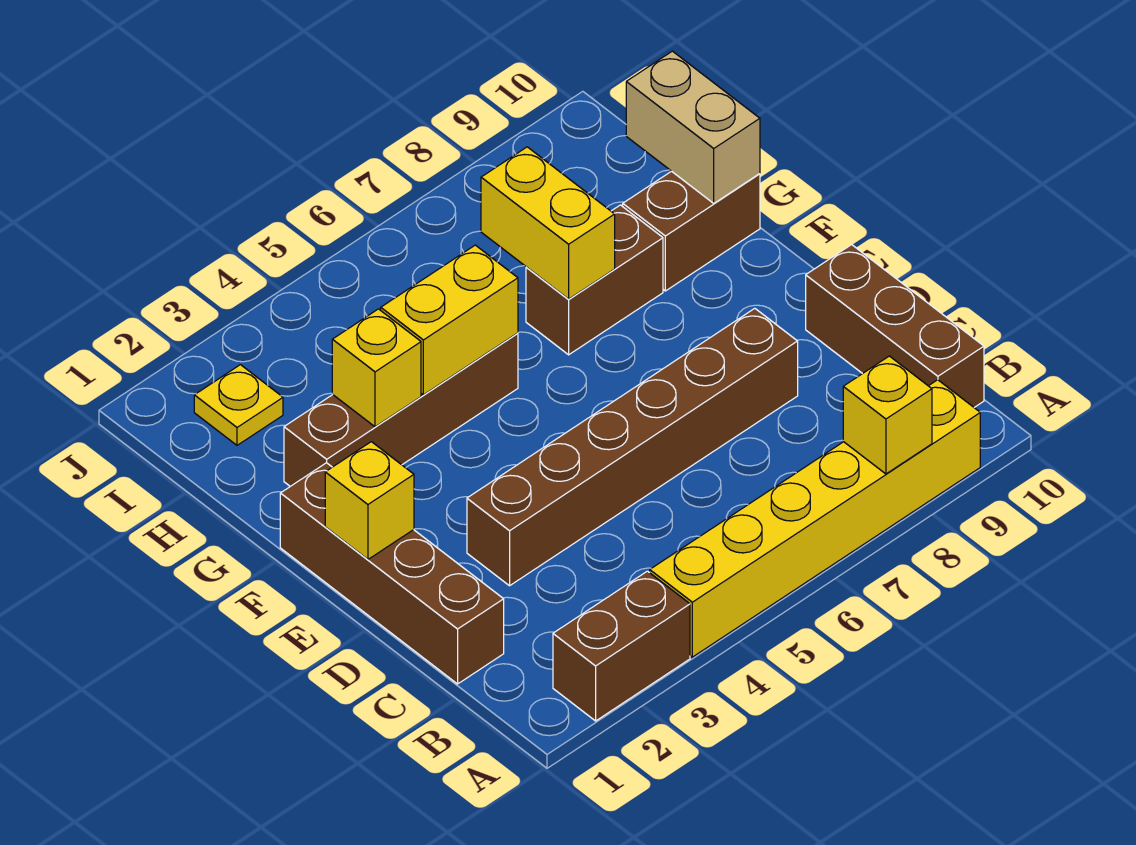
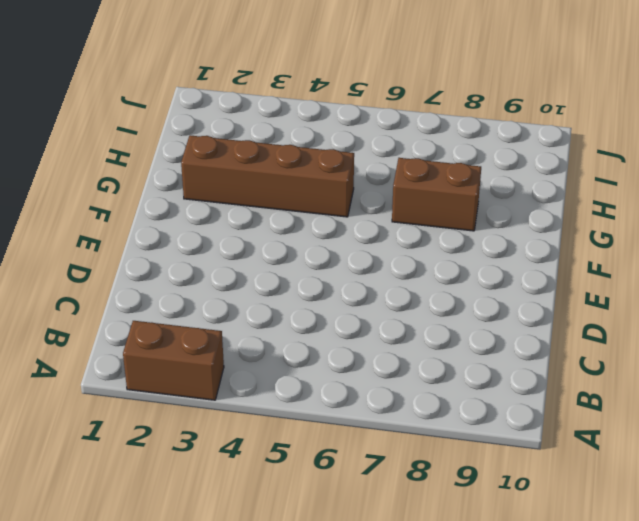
none -> yellow brick A4:A9 level 1
none -> brown brick B10:D10 level 1
none -> brown brick C1:F1 level 1

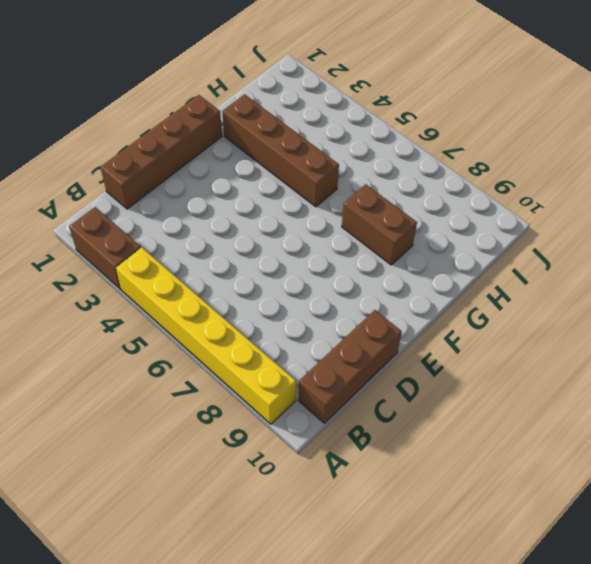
none -> brown brick D3:D8 level 1
none -> brown brick G9:G10 level 1
none -> yellow plate I2 level 1

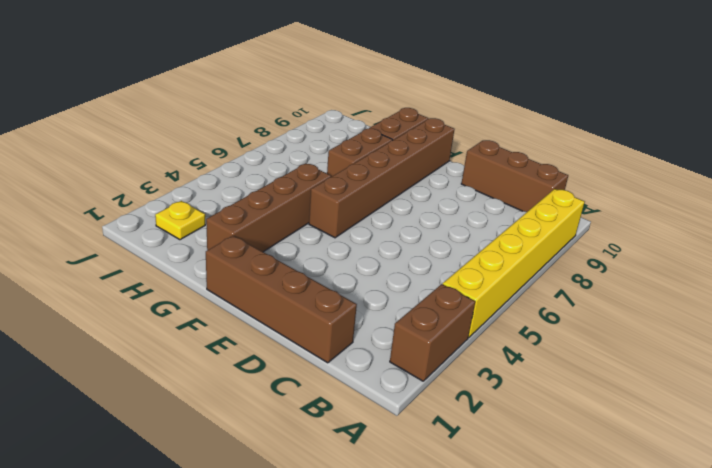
brown brick F5:F10 level 1 -> brown brick D3:D8 level 1
none -> yellow brick A8 level 2
none -> yellow brick E1 level 2
none -> yellow brick G3 level 2

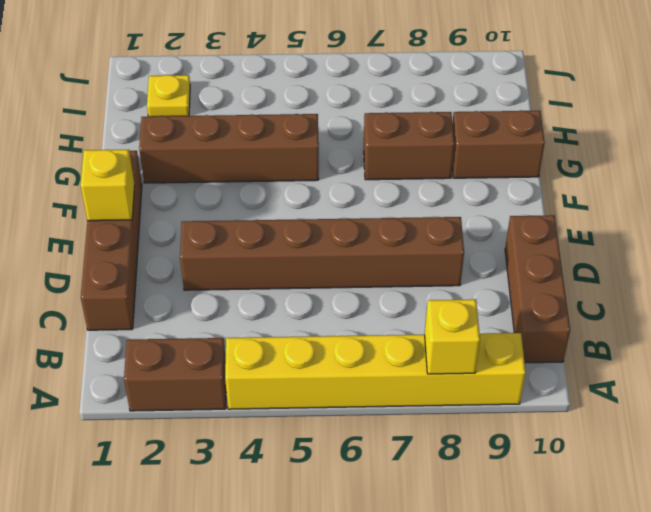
none -> yellow brick G3 level 2
none -> yellow brick G4:G5 level 2
none -> yellow brick G7:H7 level 2

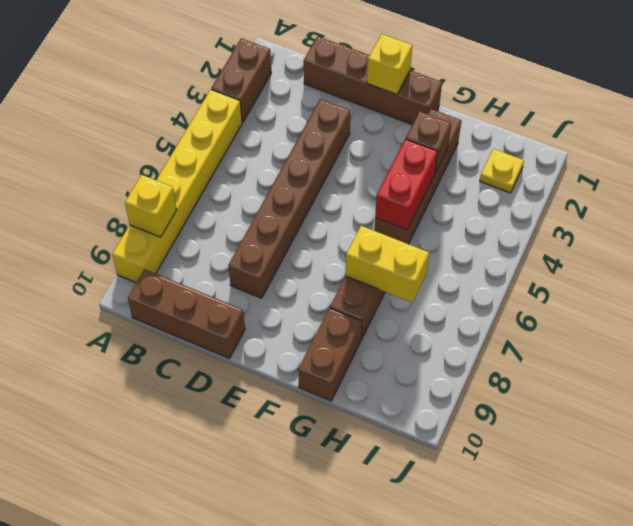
brown brick G3 level 2 -> yellow brick G3 level 2
red brick G4:G5 level 2 -> yellow brick G4:G5 level 2
none -> tan brick G10:H10 level 2

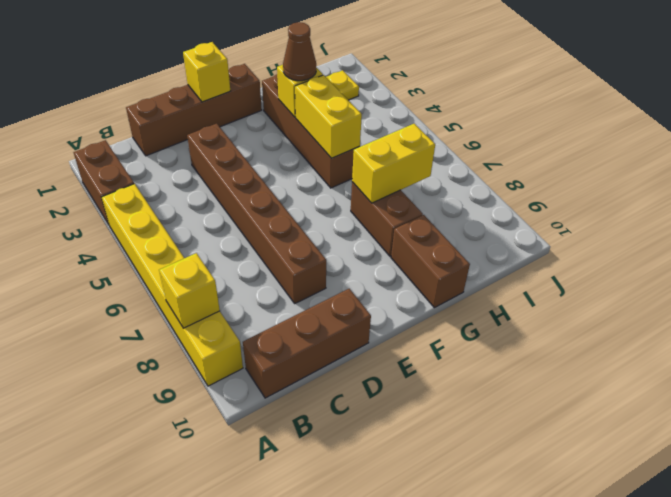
brown cone G3 level 3 -> none
none -> tan brick G10:H10 level 2

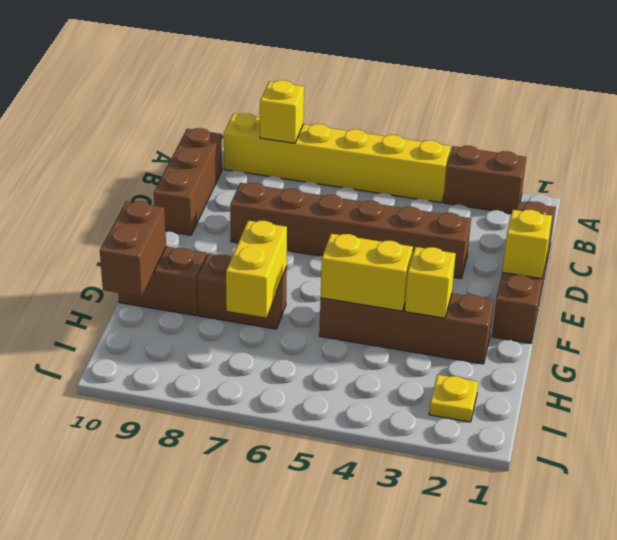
brown brick G10:H10 level 2 -> tan brick G10:H10 level 2

